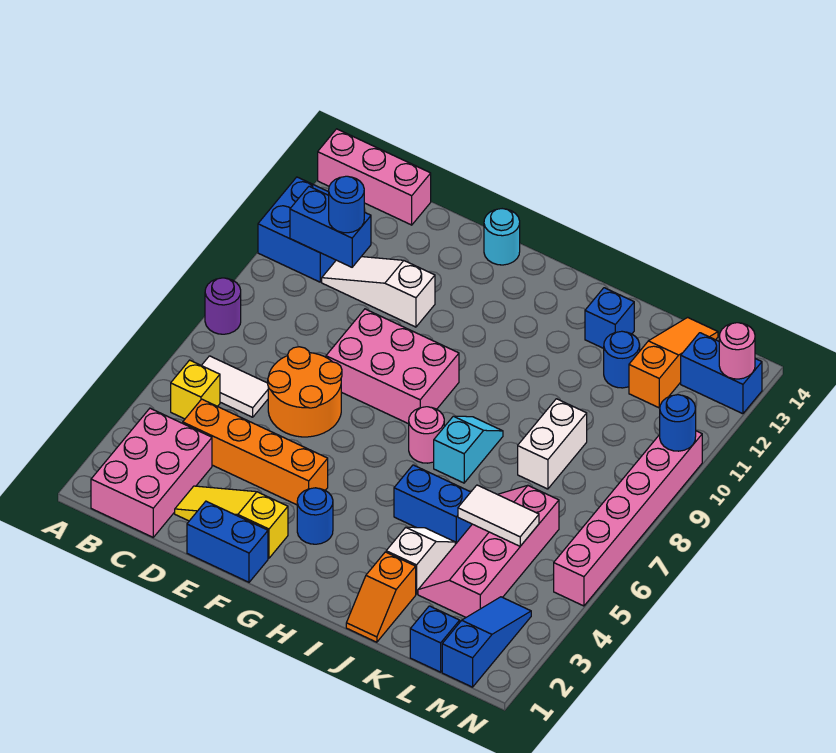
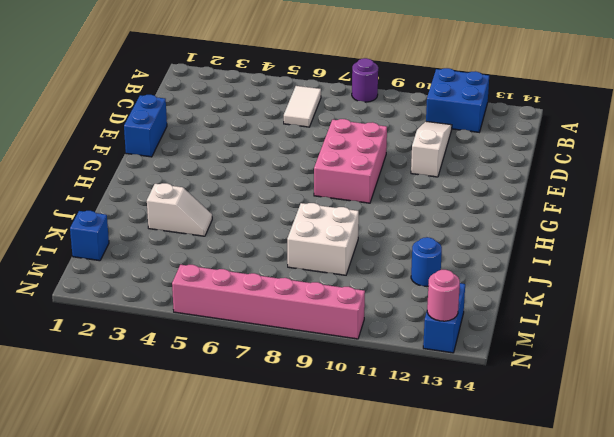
white brick J8:K9 level 1 -> white brick K8:K9 level 1
none -> pink brick A14:C14 level 1
none -> pink brick B1:C3 level 1
none -> yellow brick B5 level 1
none -> orange brick C4:F4 level 1

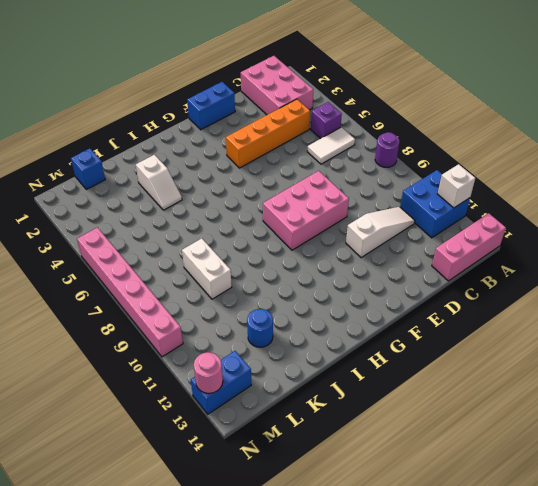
white brick A12 level 2 -> none
purple brick B5 level 1 -> yellow brick B5 level 1
none -> yellow slope D2:F2 level 1 top F
none -> orange round brick D6:E7 level 1
none -> cyan round brick F14 level 1
none -> blue round brick G3 level 1

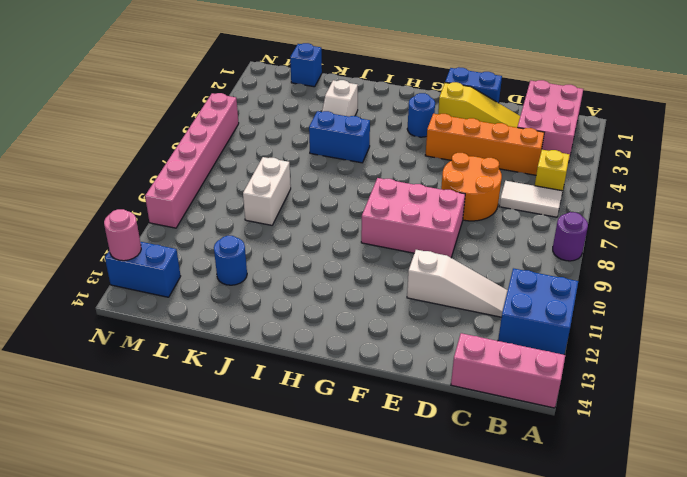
none -> cyan round brick F14 level 1
none -> pink round brick H7 level 1
none -> cyan slope I7:I8 level 1 top 7
none -> orange slope J1:J2 level 1 top 2

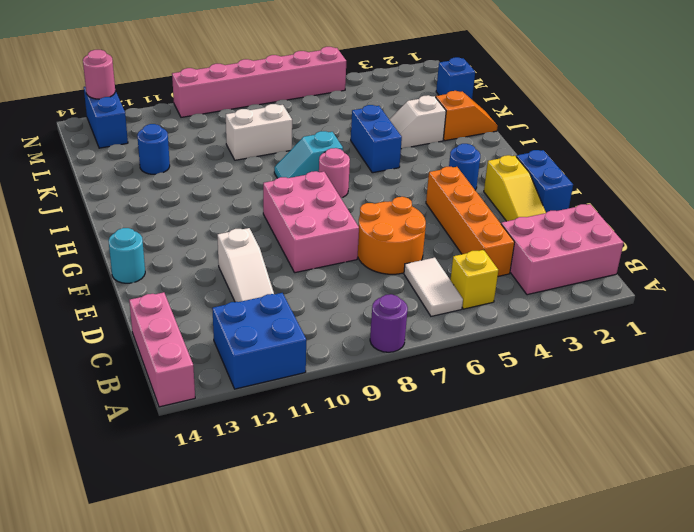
none -> blue brick J13 level 1
none -> pink slope K3:L6 level 1 top L
none -> orange slope L12:L14 level 1 top 12
none -> blue slope M1:M3 level 1 top 1

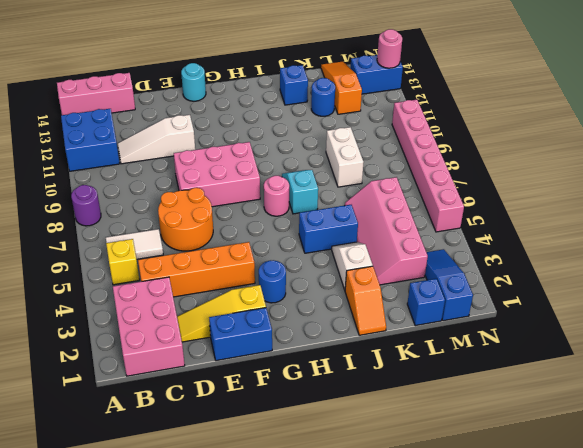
none -> blue brick B11:C11 level 2
none -> white tile K5:L5 level 2
none -> blue round brick N10 level 2
none -> blue round brick C11 level 3

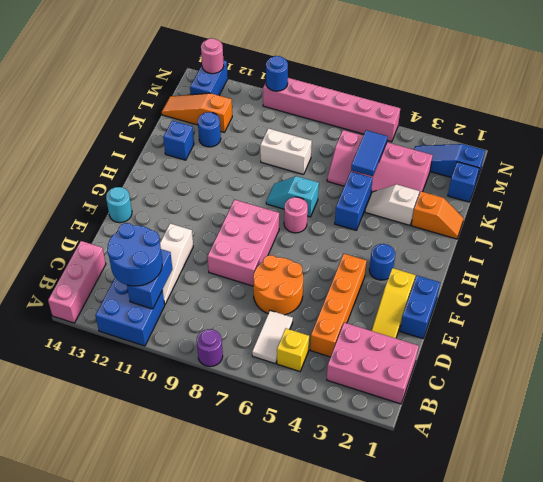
blue round brick B11:C12 level 3 -> blue round brick C11 level 3
blue tile K5:L5 level 2 -> white tile K5:L5 level 2

